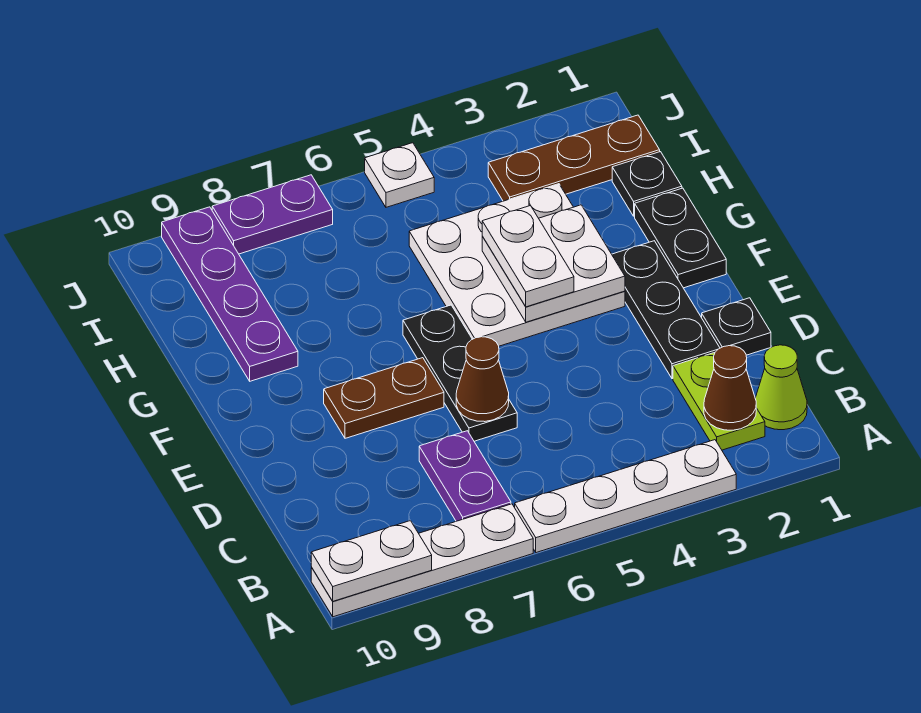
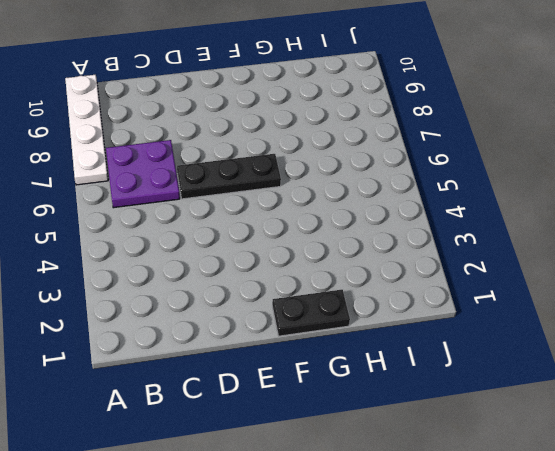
purple plate B6:C7 level 1 -> purple plate B7:C7 level 1
none -> white plate A3:A6 level 1
none -> lime cone B1 level 1
none -> lime plate B2:C2 level 1

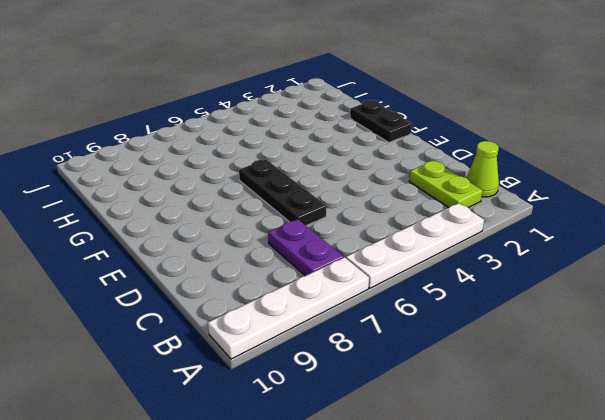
none -> black plate D1 level 1
none -> black plate D2:F2 level 1
none -> brown plate E7:E8 level 1

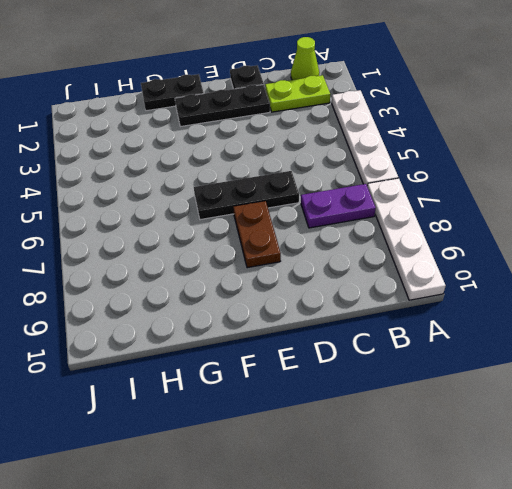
none -> white plate F3:H5 level 1
none -> purple plate G9:J9 level 1
none -> black plate H1 level 1

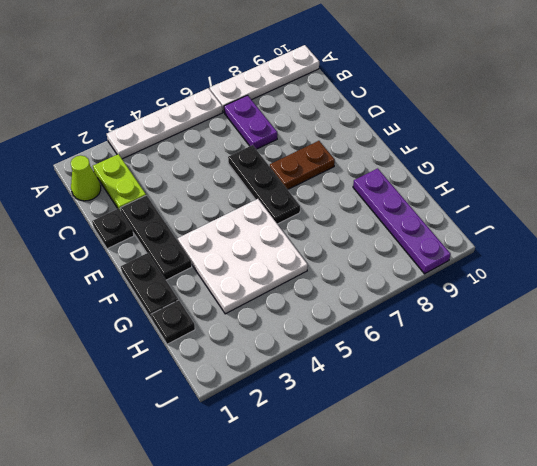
none -> brown plate I1:I3 level 1
none -> white plate J5 level 1
none -> purple plate J7:J8 level 1

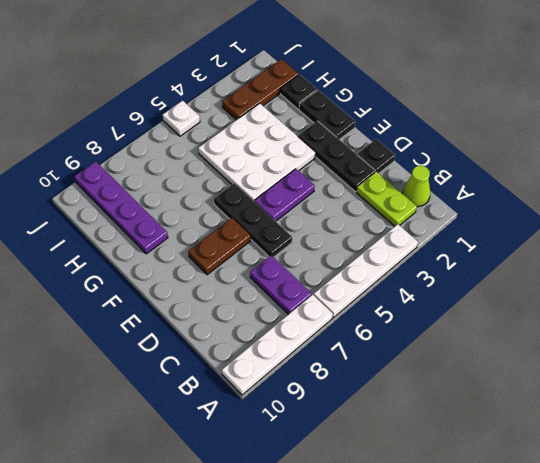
purple plate E4:E5 level 1 -> purple plate J7:J8 level 1
none -> white plate A9:A10 level 2
none -> brown cone B2 level 2
none -> brown cone D6 level 2

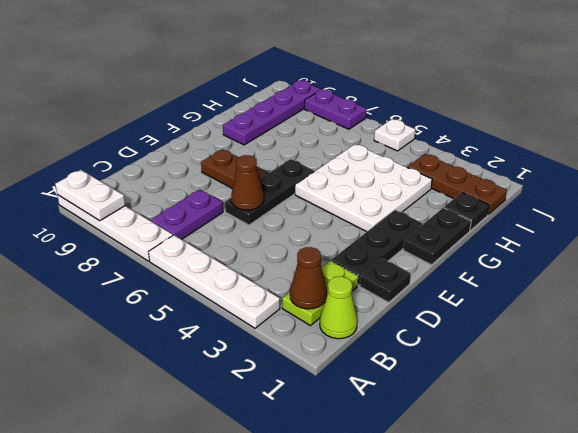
none -> white plate F3:G4 level 2
none -> white plate F4:G4 level 3

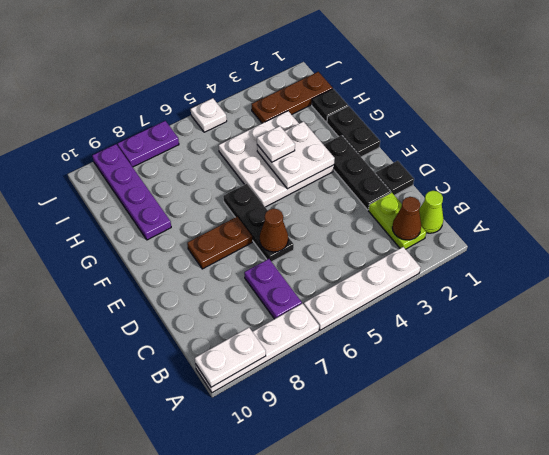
white plate G4 level 3 -> white plate F4:G4 level 3

